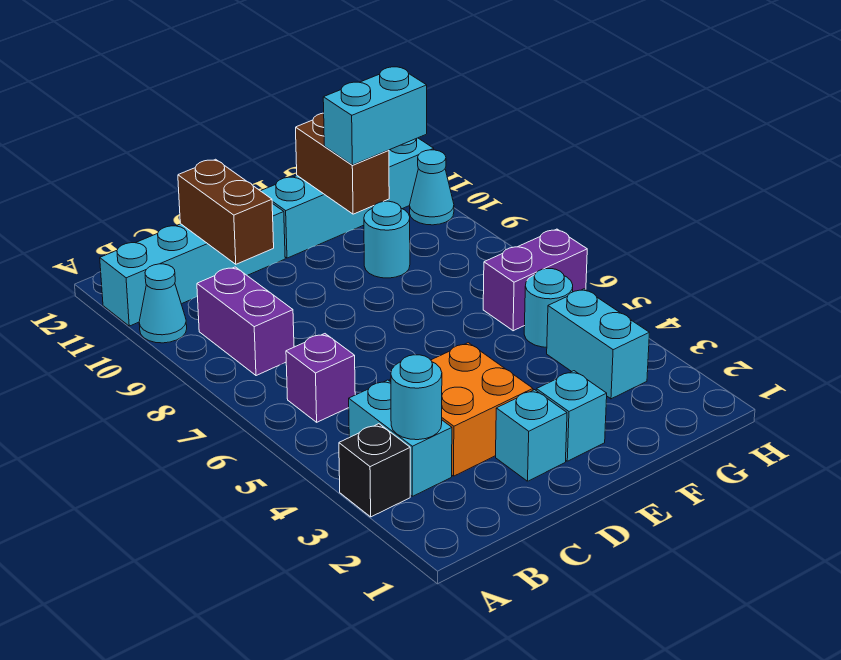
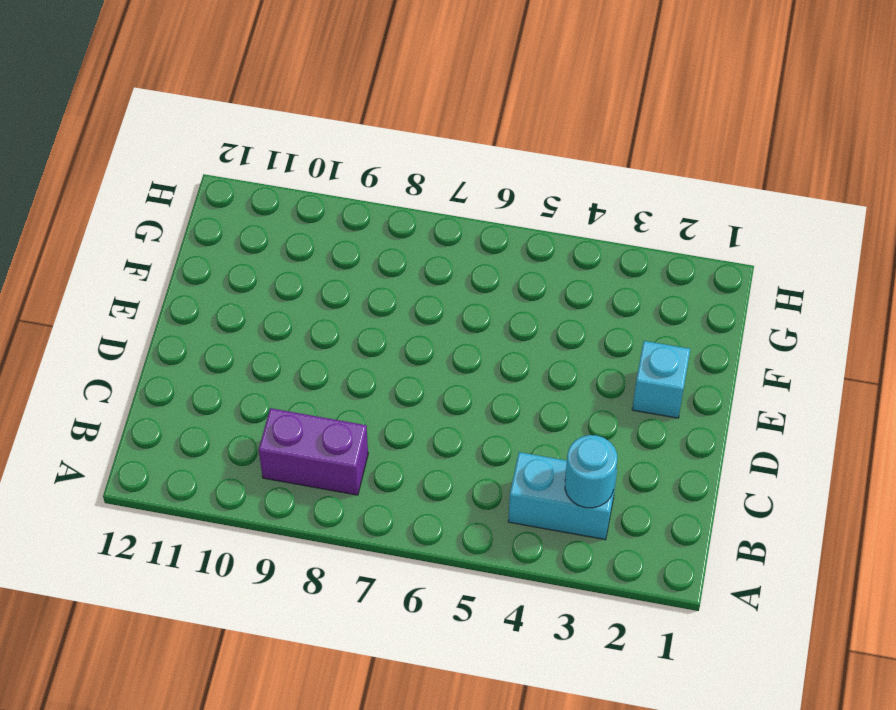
none -> black brick A3 level 1
none -> cyan cone A10 level 1
none -> cyan brick A11:D11 level 1

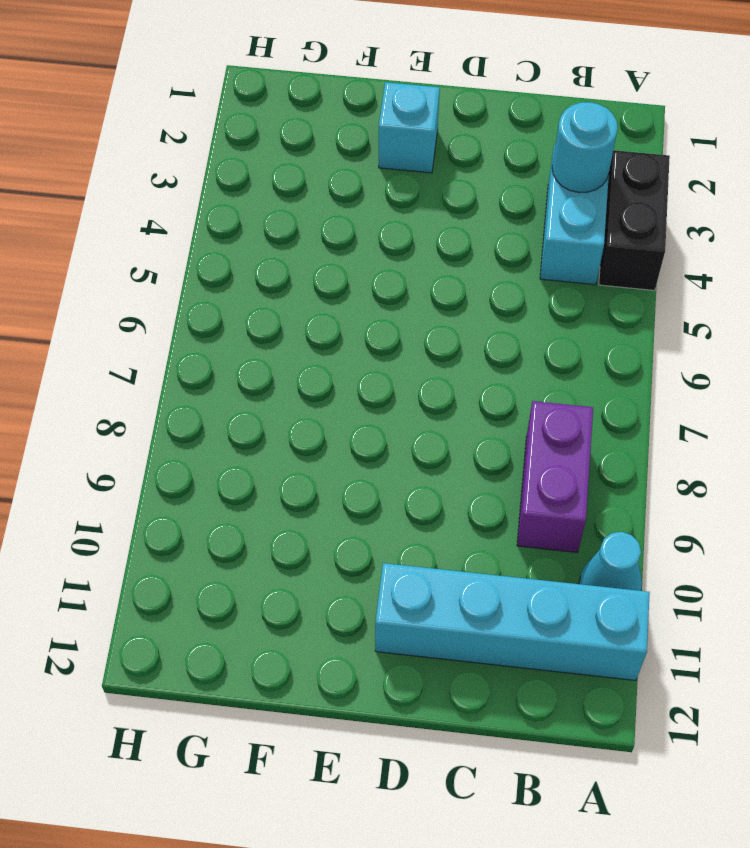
black brick A3:A4 level 1 -> black brick A3 level 1
none -> purple brick B6 level 1
none -> orange brick C3:D4 level 1
none -> cyan brick D2 level 1

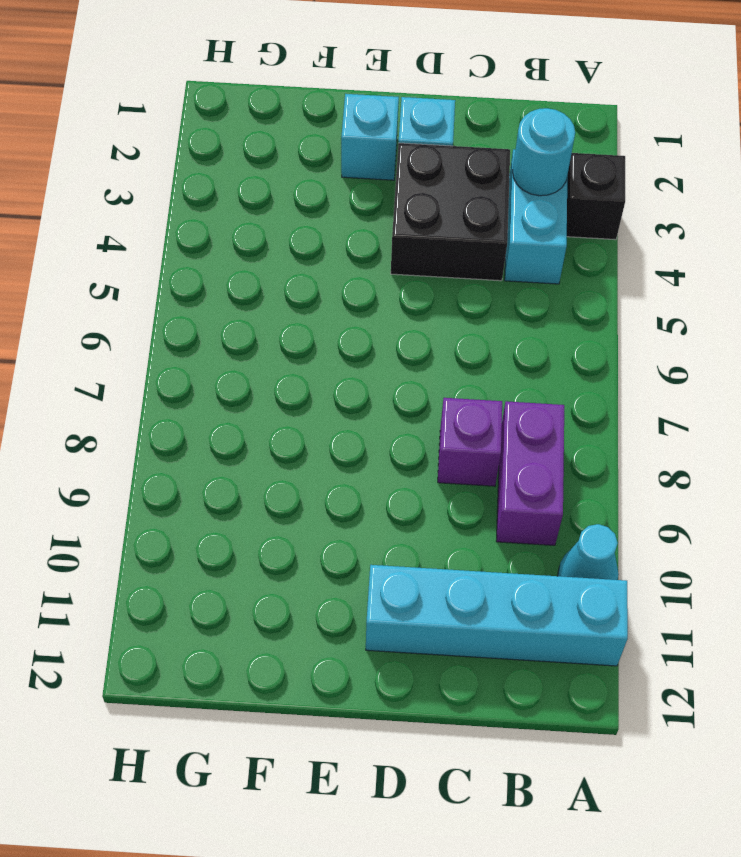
black brick C3:D4 level 1 -> orange brick C3:D4 level 1
purple brick C8 level 1 -> purple brick B6 level 1
none -> cyan brick E11:H11 level 1
none -> cyan round brick F9 level 1
none -> cyan brick G3:G4 level 1

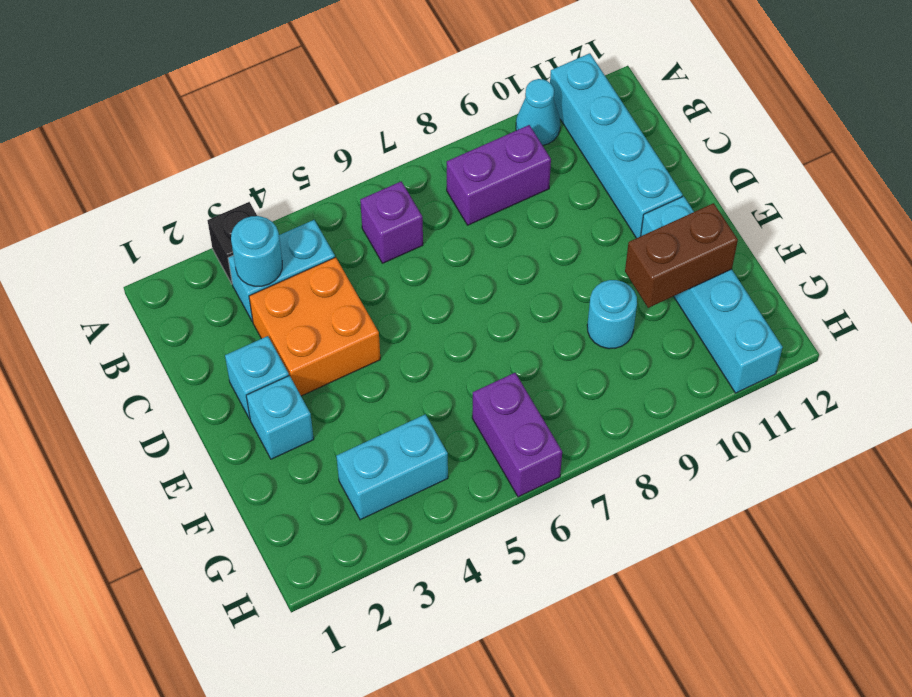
none -> cyan round brick G5 level 1
none -> cyan cone H10 level 1
none -> brown brick C10:C11 level 2

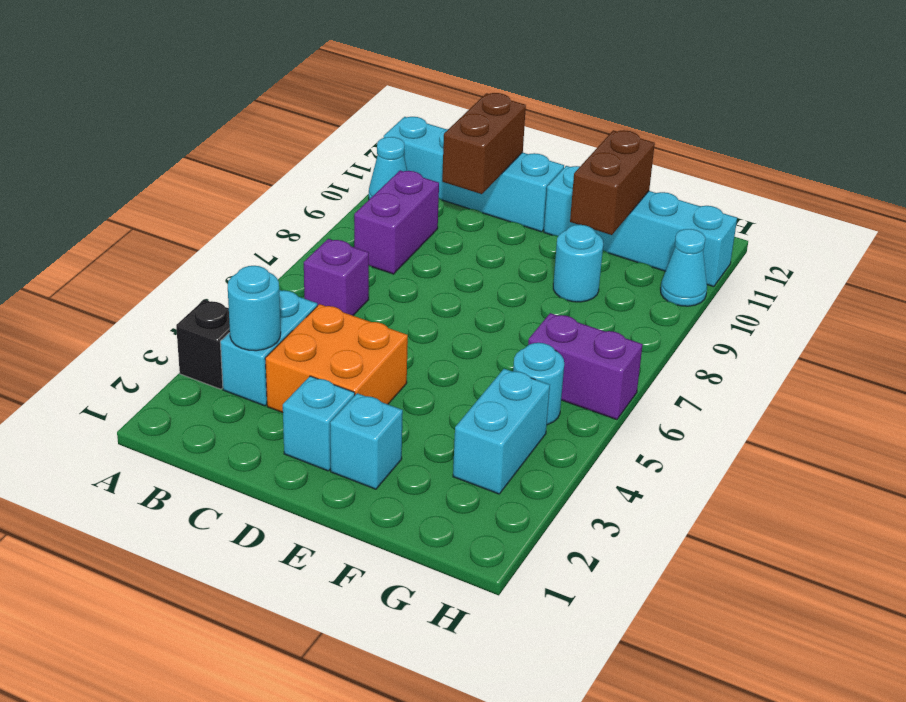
none -> cyan brick F10:G10 level 3

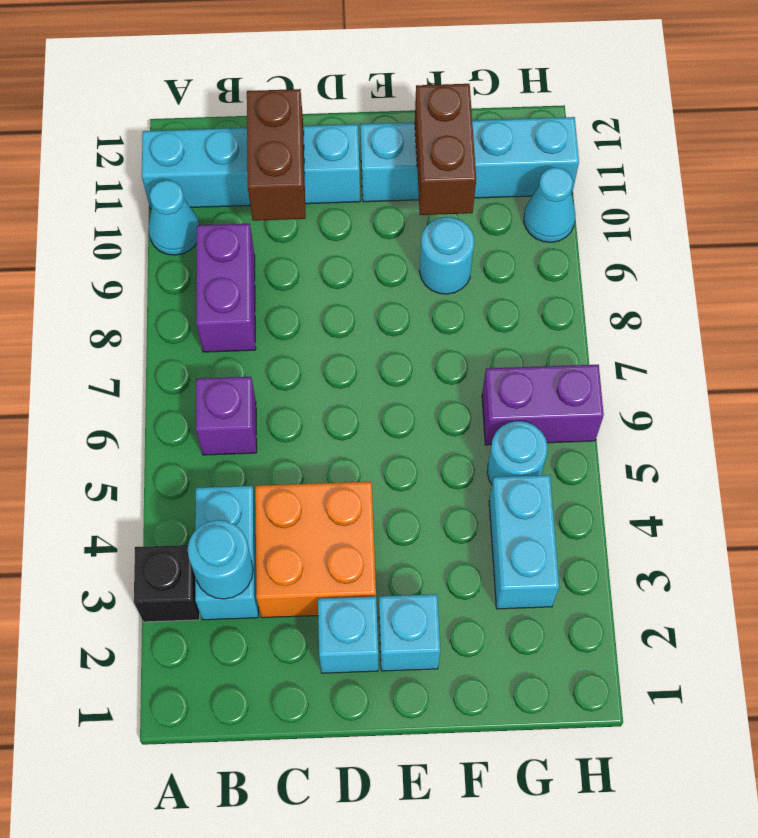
none -> cyan brick F10:G10 level 3

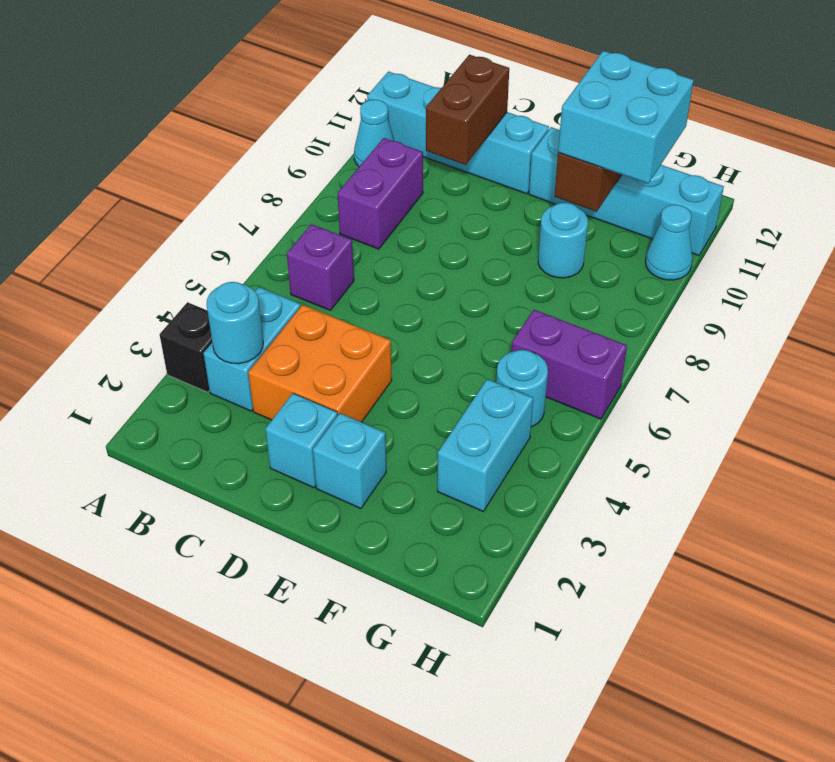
cyan brick F10:G11 level 3 -> cyan brick F10:G10 level 3

